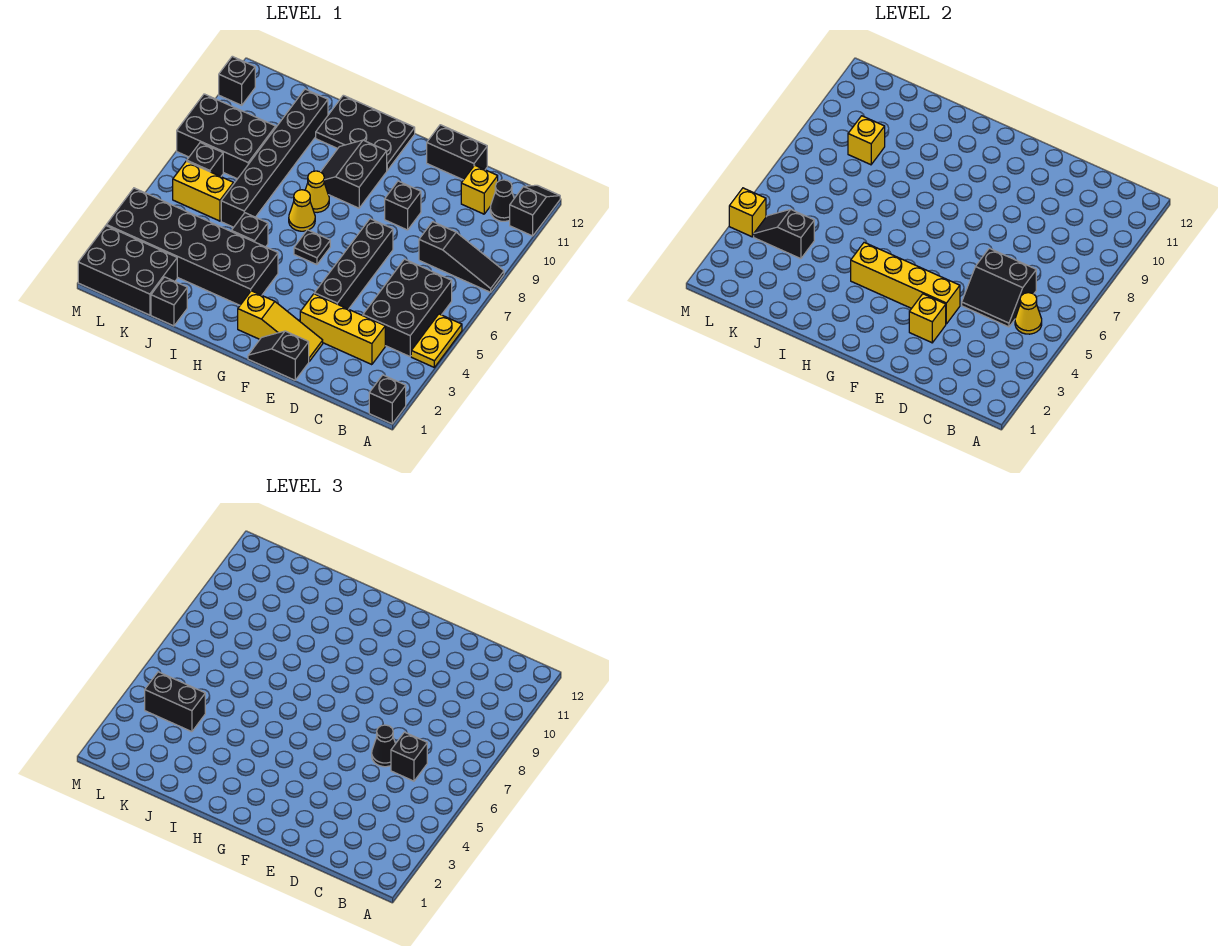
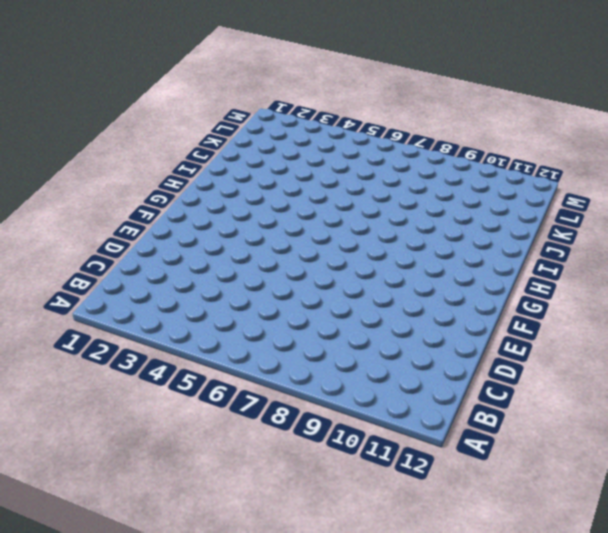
none -> black brick A1 level 1
none -> yellow plate A4:A5 level 1
none -> black slope A8:C8 level 1 top C
none -> black slope A11:A12 level 1 top 11

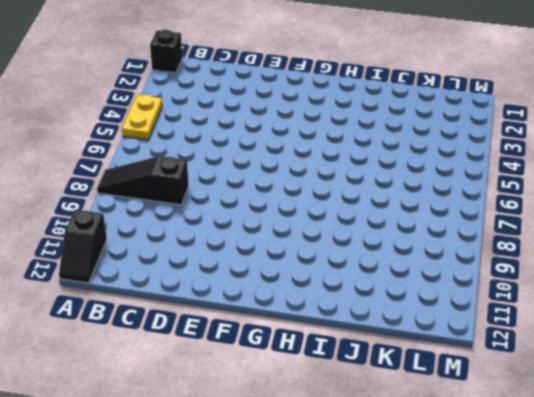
none -> black brick B4:C6 level 1
none -> black cone B11 level 1
none -> yellow brick C3:E3 level 1
none -> yellow brick C11 level 1

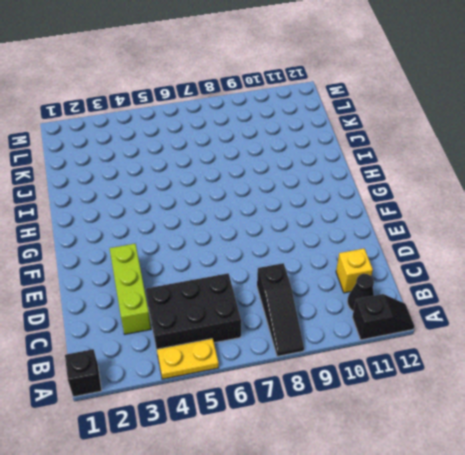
lime brick C3:E3 level 1 -> yellow brick C3:E3 level 1
none -> black brick D12:E12 level 1
none -> black slope E1:F1 level 1 top E
none -> yellow slope E2:G2 level 1 top G
none -> black brick E4:E7 level 1

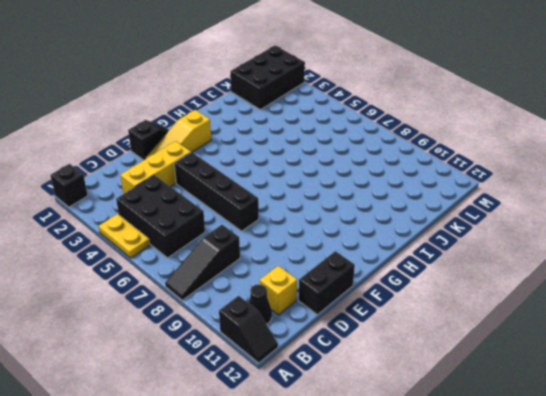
none -> black brick E9 level 1
none -> black plate G6 level 1
none -> black slope G9:H10 level 1 top G
none -> black plate G11:I12 level 1

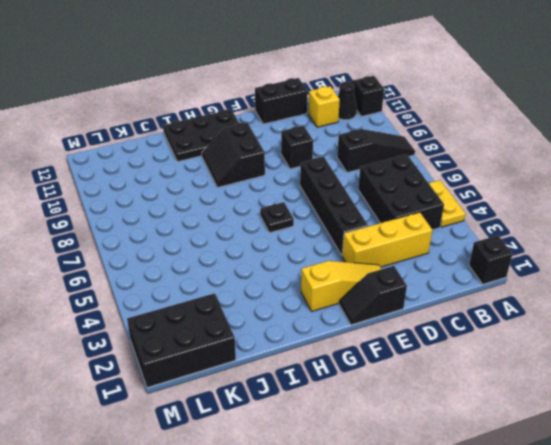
none -> black brick H3:M4 level 1
none -> yellow cone H7 level 1
none -> yellow cone H8 level 1
none -> black brick I5 level 1

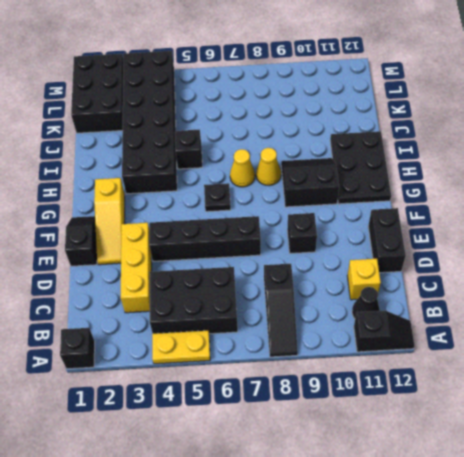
none -> black brick J1 level 1
none -> black brick J6:J11 level 1
none -> yellow brick K6:L6 level 1
none -> black brick K8:M9 level 1

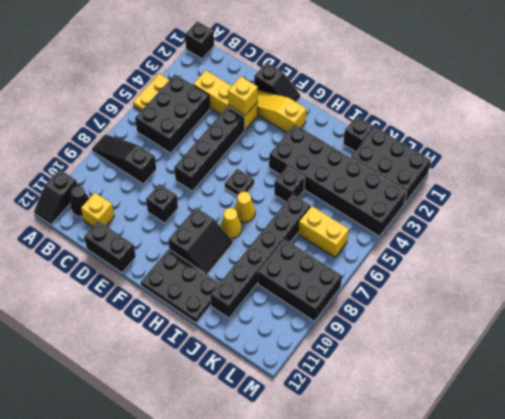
none -> black brick L7 level 1
none -> black brick M11 level 1
none -> yellow cone B5 level 2
none -> black slope C5:D6 level 2 top 6

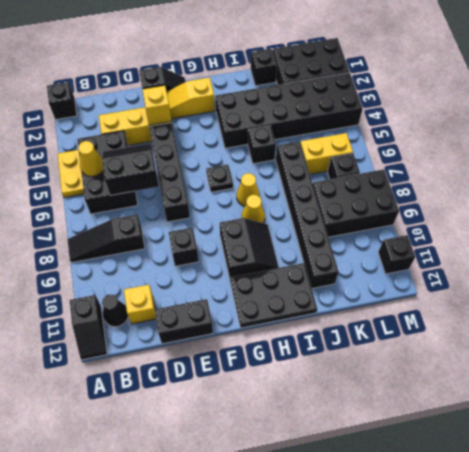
none -> yellow brick E4:H4 level 2
none -> black slope K4:L4 level 2 top K
none -> yellow brick K9 level 2
none -> yellow brick M4 level 2

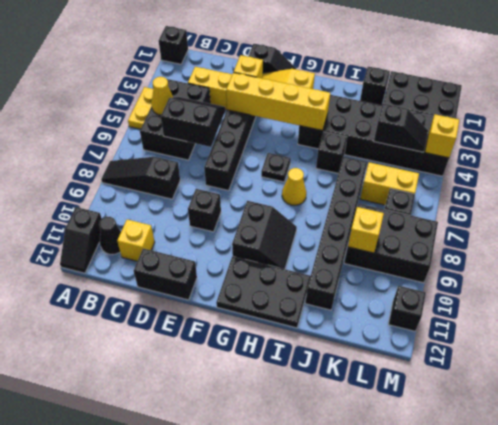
none -> yellow cone H8 level 1
none -> black brick C6 level 3
none -> black cone D6 level 3
none -> black brick K4:L4 level 3

